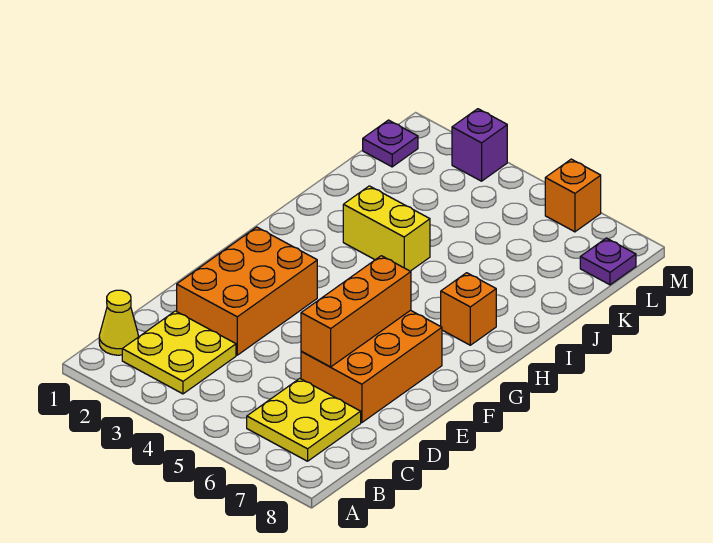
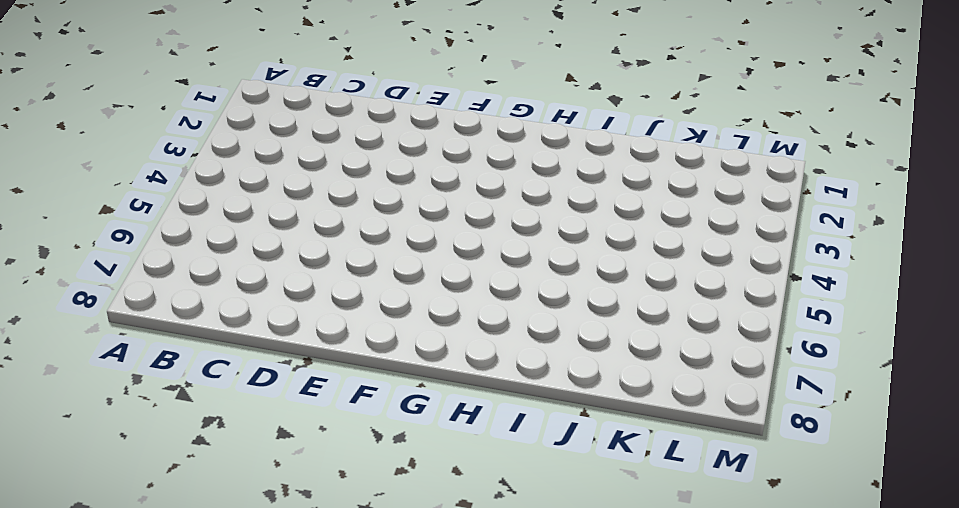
none -> yellow cone B1 level 1
none -> yellow plate B2:C3 level 1
none -> yellow plate B6:C7 level 1

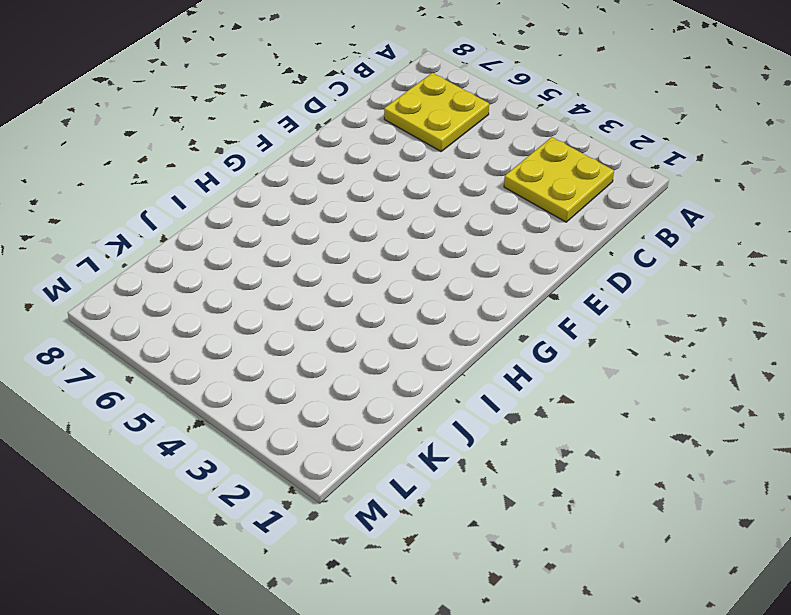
none -> yellow cone B1 level 1
none -> orange brick D2:F3 level 1
none -> orange brick D6:F7 level 1

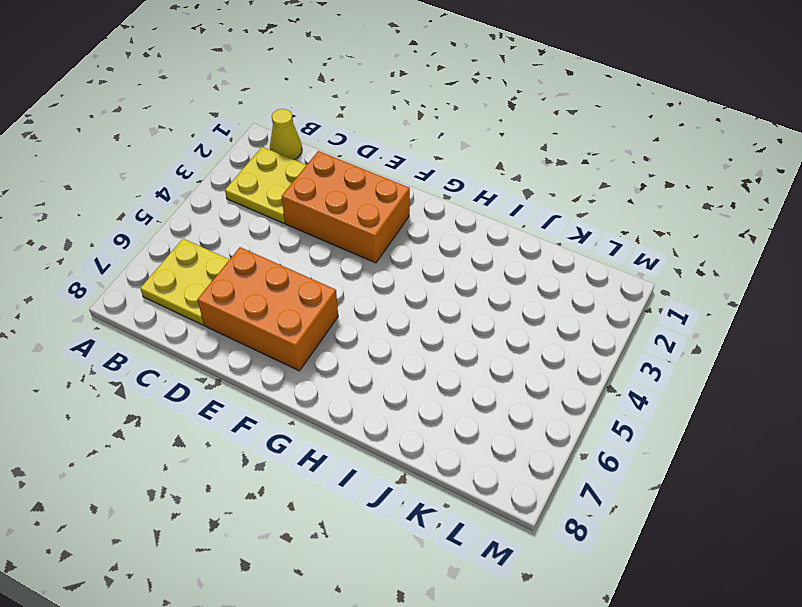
none -> orange brick H7 level 1
none -> yellow brick I3:I4 level 1
none -> purple plate L1 level 1

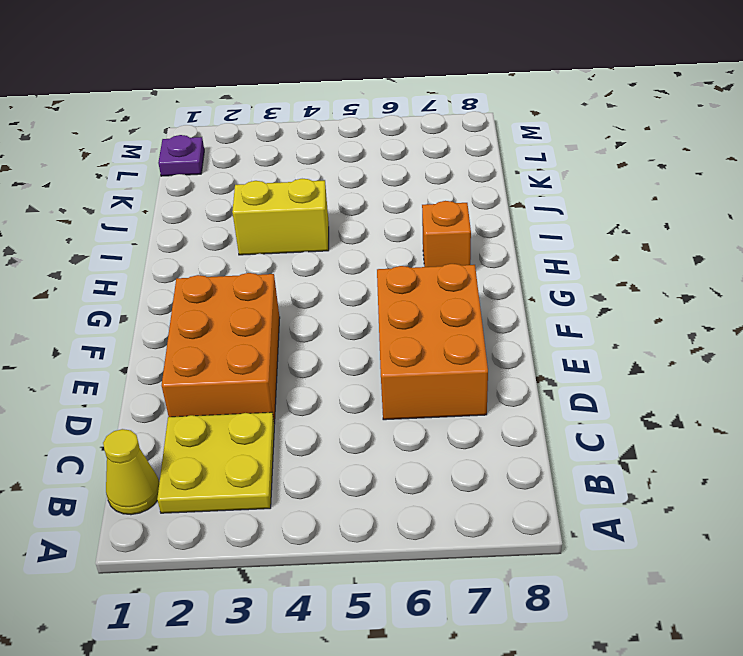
none -> yellow plate B6:C7 level 1
none -> purple plate L8 level 1
none -> purple brick M3 level 1

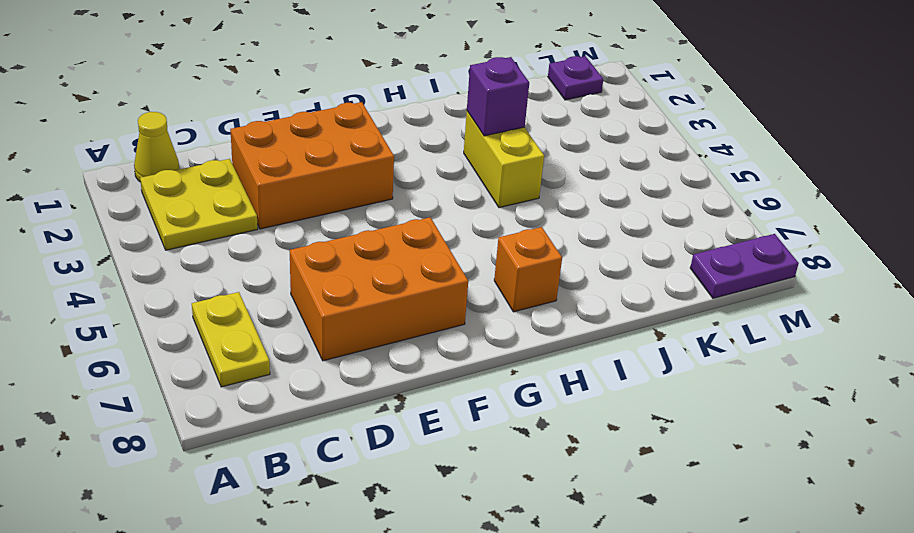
yellow plate B6:B7 level 1 -> yellow plate B6:C7 level 1
purple brick I3 level 2 -> purple brick M3 level 1
purple plate L8:M8 level 1 -> purple plate L8 level 1
none -> orange brick M6 level 1
none -> orange brick D6:F6 level 2

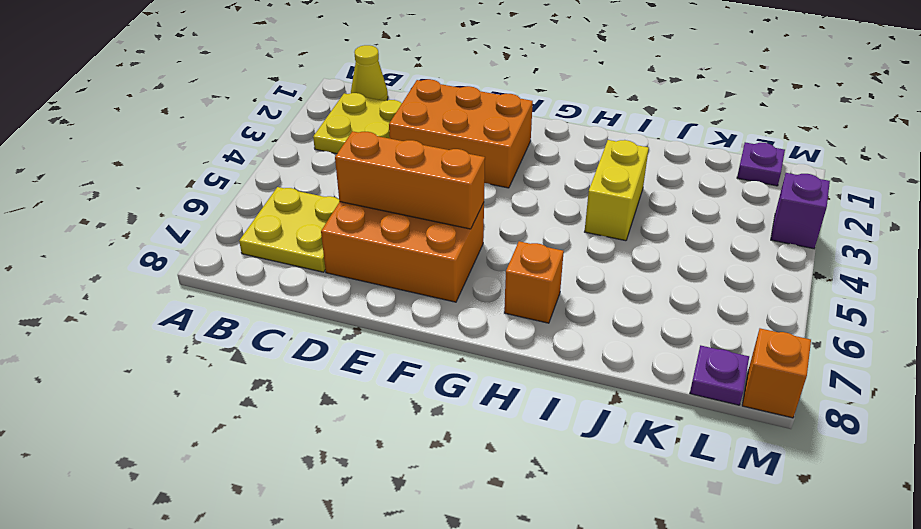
orange brick M8 level 1 -> orange brick M6 level 1

